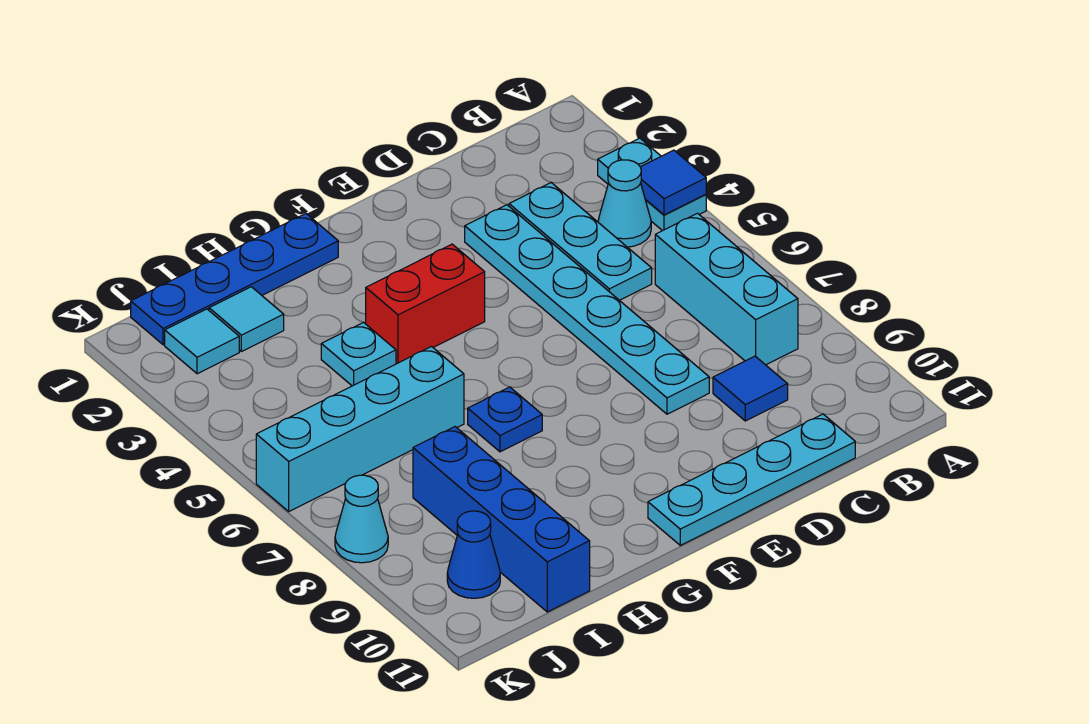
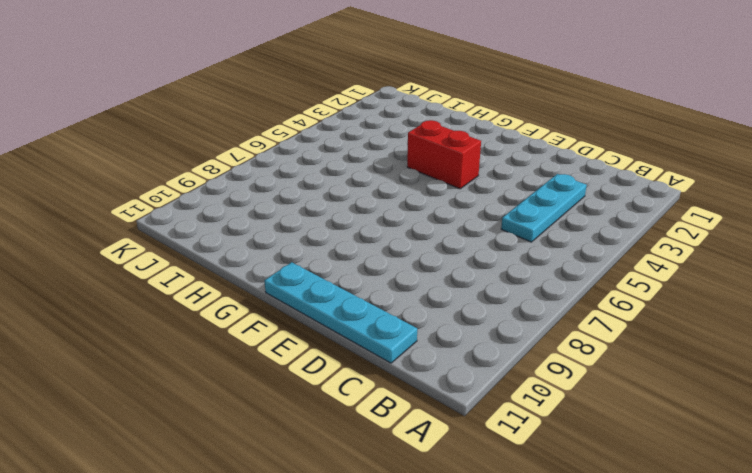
none -> cyan plate A3:A4 level 1
none -> cyan cone B4 level 1
none -> cyan brick B6:B8 level 1

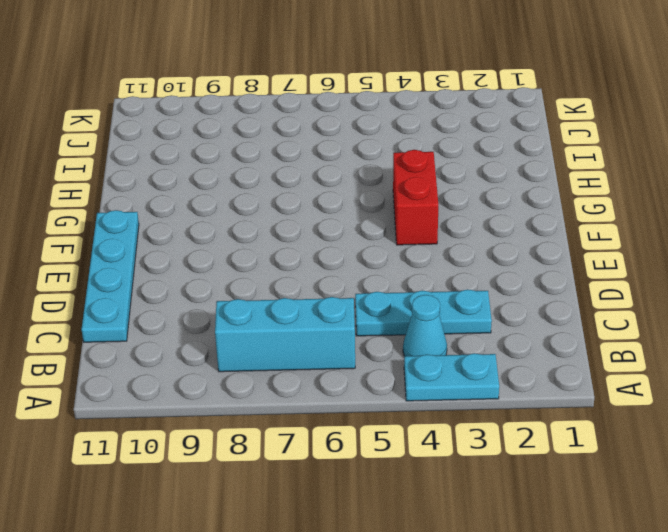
none -> blue tile C9 level 1
none -> cyan plate D3:D8 level 1
none -> blue plate G1:J1 level 1

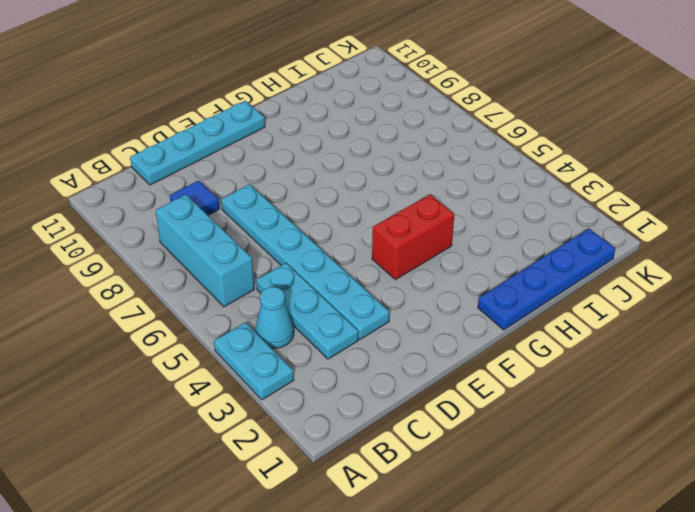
none -> blue plate G7 level 1
none -> cyan plate H4 level 1
none -> cyan brick H6:K6 level 1

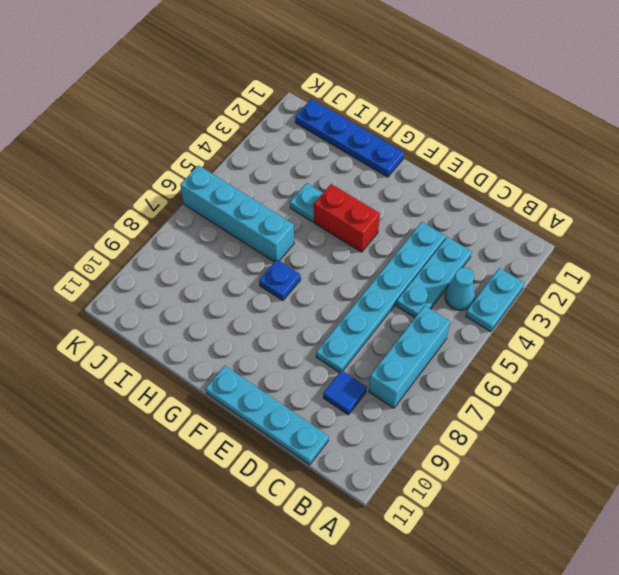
none -> cyan tile I2 level 1
none -> blue brick I8:I11 level 1
none -> cyan tile J2 level 1

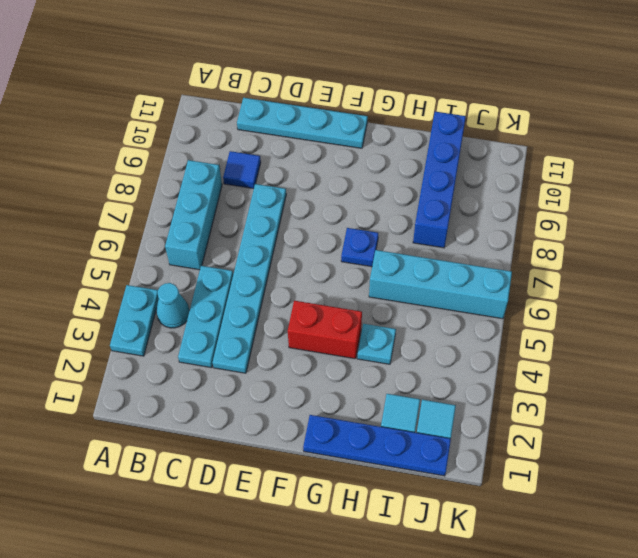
none -> blue cone J10 level 1
none -> cyan cone K8 level 1
none -> blue tile A4 level 2

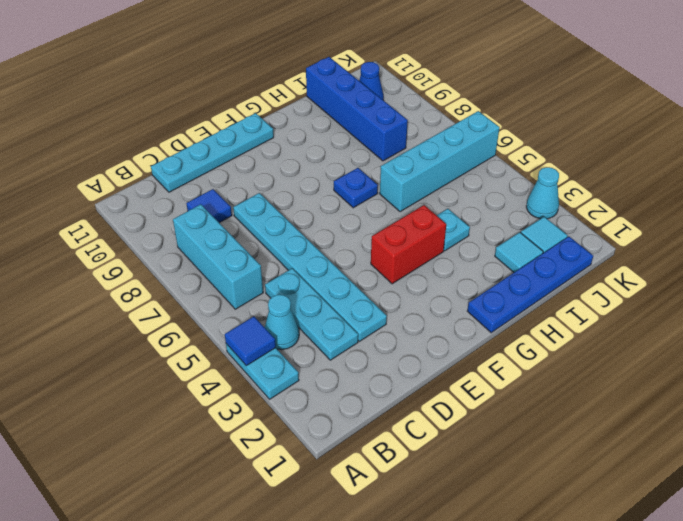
cyan cone K3 level 1 -> cyan cone K8 level 1

